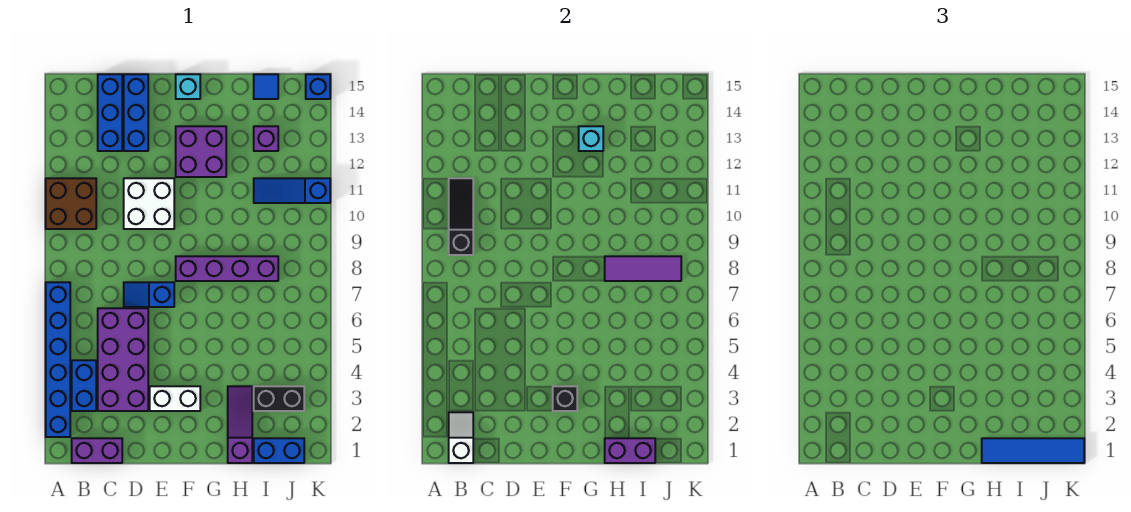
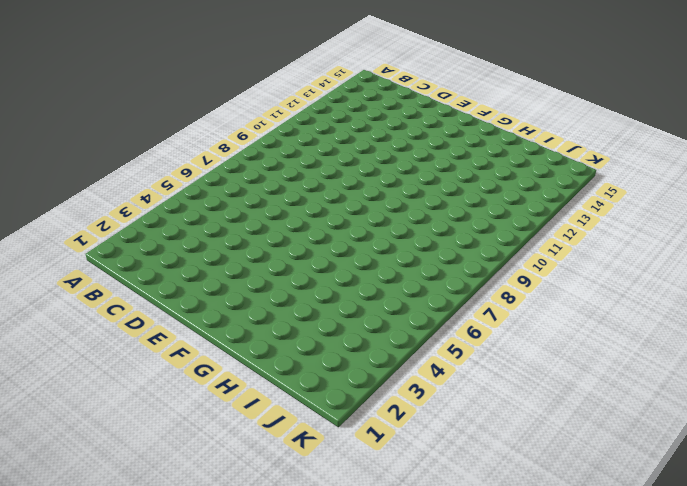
none -> blue brick A2:A7 level 1
none -> brown brick A10:B11 level 1
none -> purple brick B1:C1 level 1

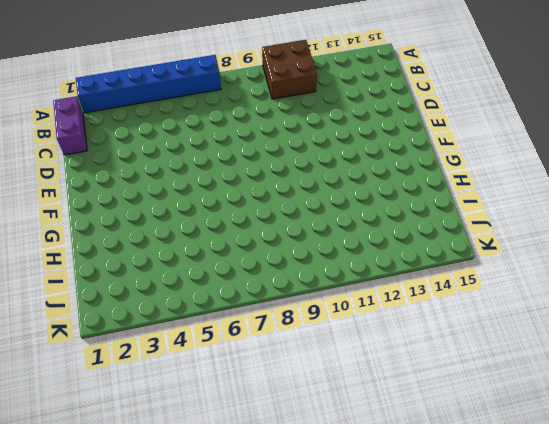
none -> blue brick B3:B4 level 1
none -> purple brick C3:D6 level 1
none -> blue brick C13:C15 level 1

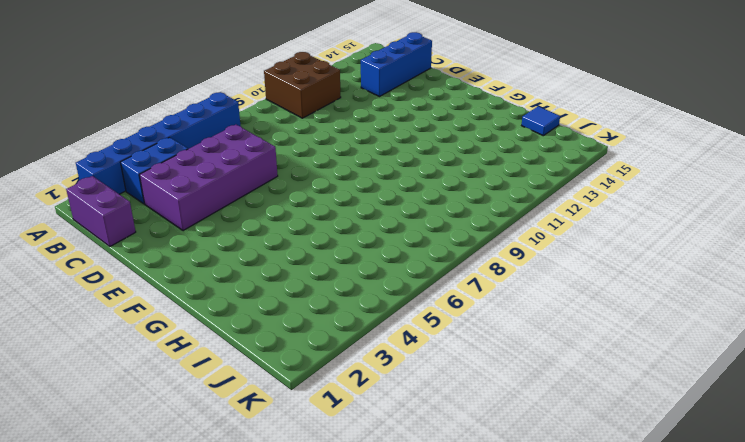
none -> blue slope D7:E7 level 1 top E
none -> white brick D10:E11 level 1
none -> blue brick D13:D15 level 1

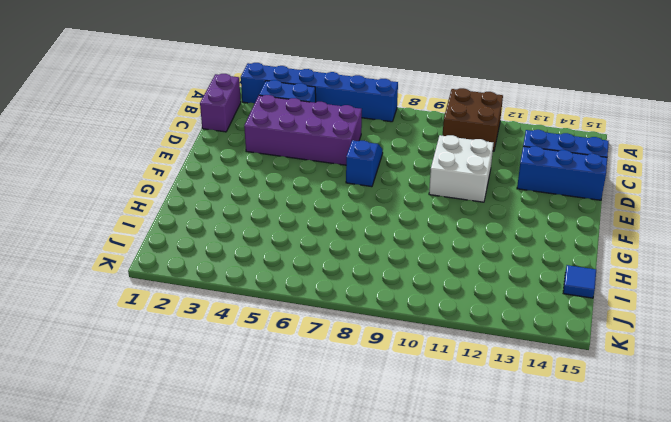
none -> white brick E3:F3 level 1
none -> purple brick F8:I8 level 1
none -> purple brick F12:G13 level 1

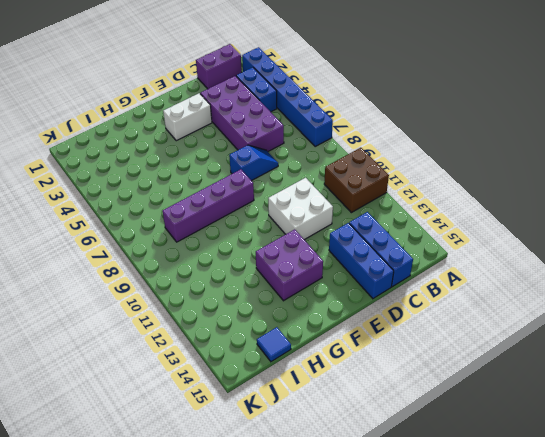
none -> cyan brick F15 level 1
none -> purple slope H1:H3 level 1 top 1
none -> blue brick I1:J1 level 1

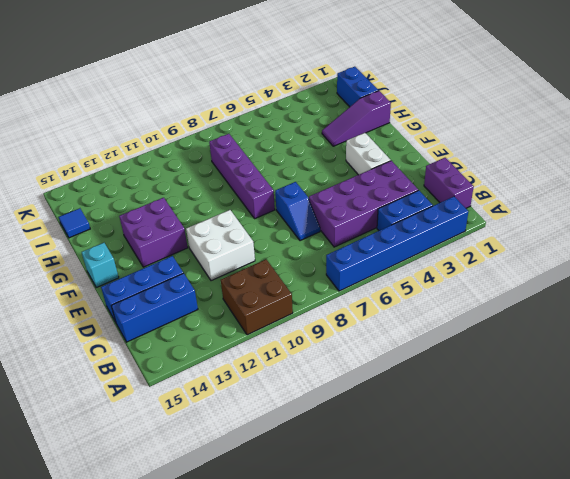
none -> black brick I3:J3 level 1
none -> blue slope I11:K11 level 1 top K
none -> purple brick I13 level 1

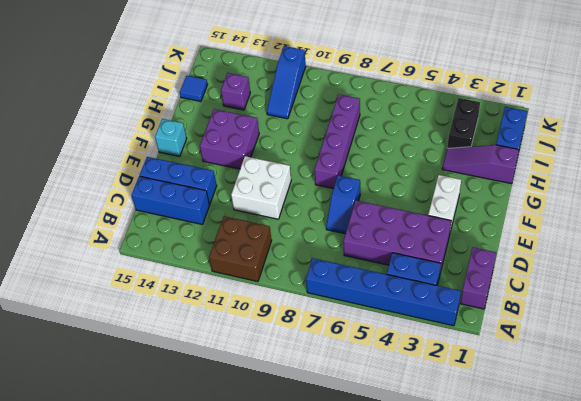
none -> blue brick K15 level 1
none -> white slope B1:B2 level 2 top 1
none -> black slope B9:B11 level 2 top 9

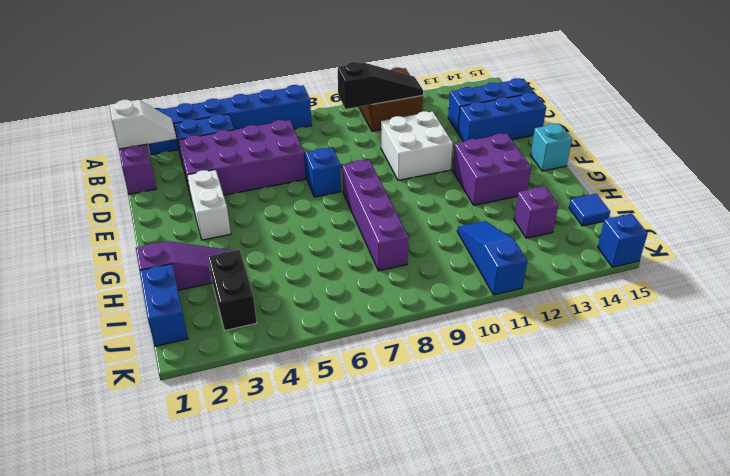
none -> black brick F3 level 2
none -> cyan brick G13 level 2
none -> purple brick H1:I1 level 2

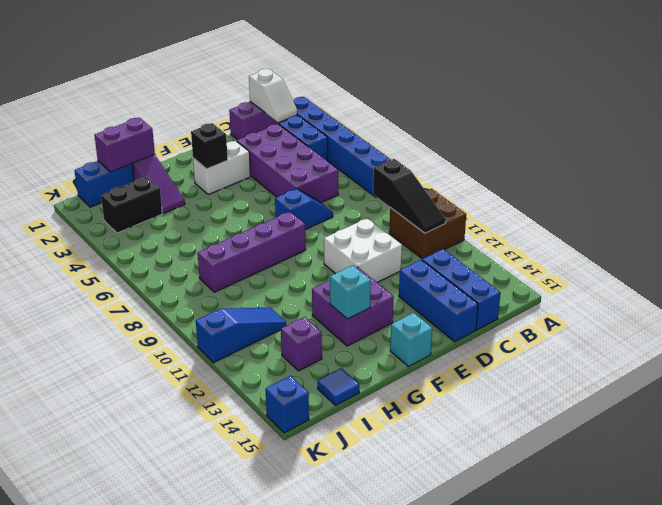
none -> purple tile H8:J8 level 2
none -> blue tile H1:K1 level 3

